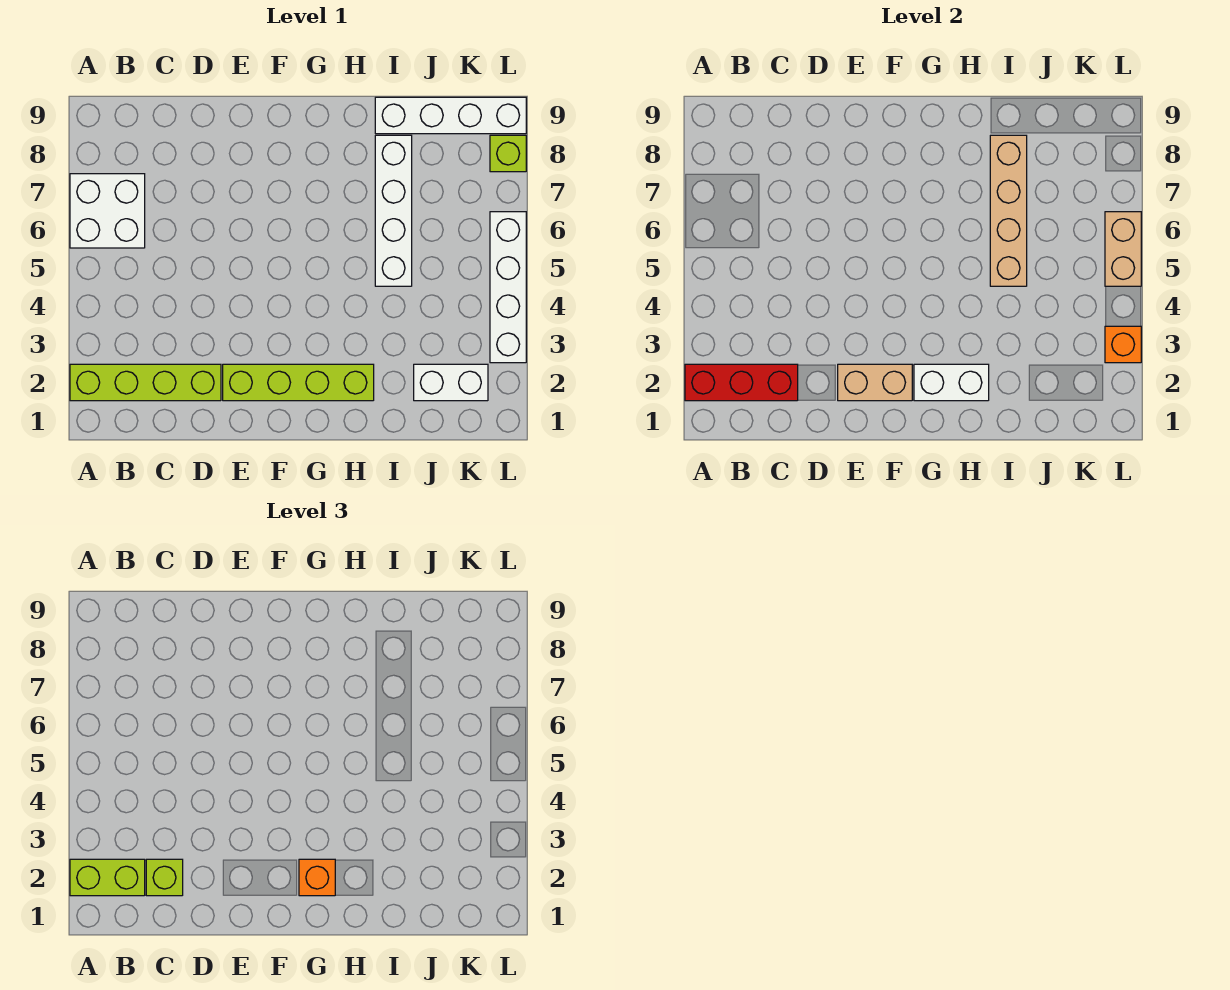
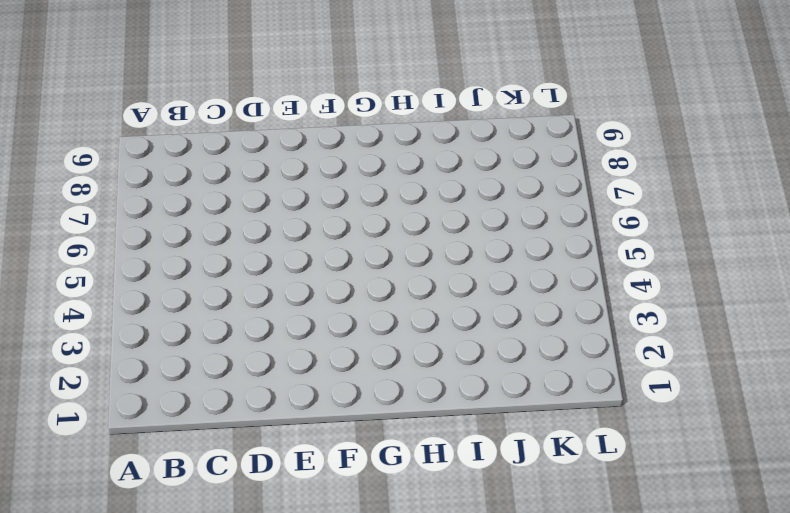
none -> lime brick A2:D2 level 1
none -> white brick A6:B7 level 1
none -> lime brick E2:H2 level 1

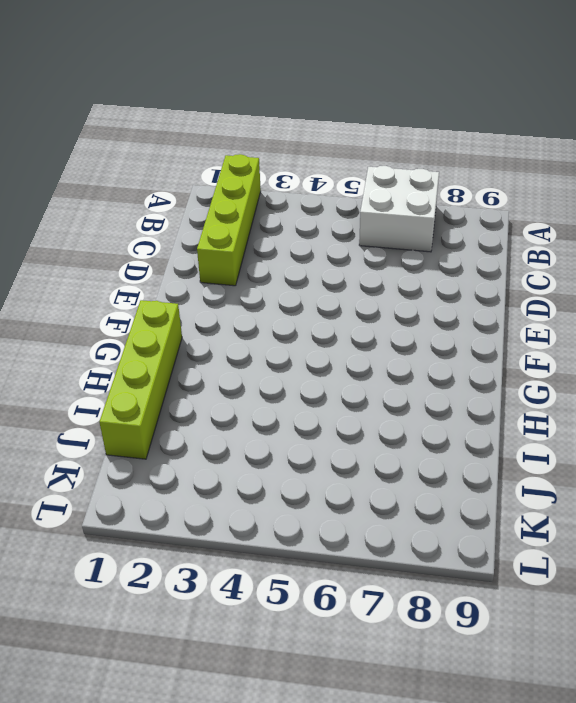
lime brick G1:J1 level 1 -> lime brick E2:H2 level 1
none -> white brick I5:I8 level 1
none -> white brick I9:L9 level 1
none -> white brick J2:K2 level 1

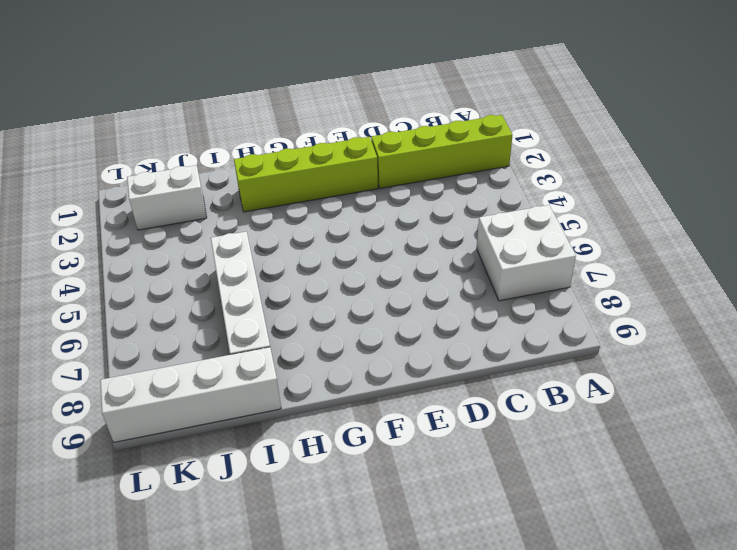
none -> white brick L3:L6 level 1
none -> lime brick L8 level 1
none -> red brick A2:C2 level 2

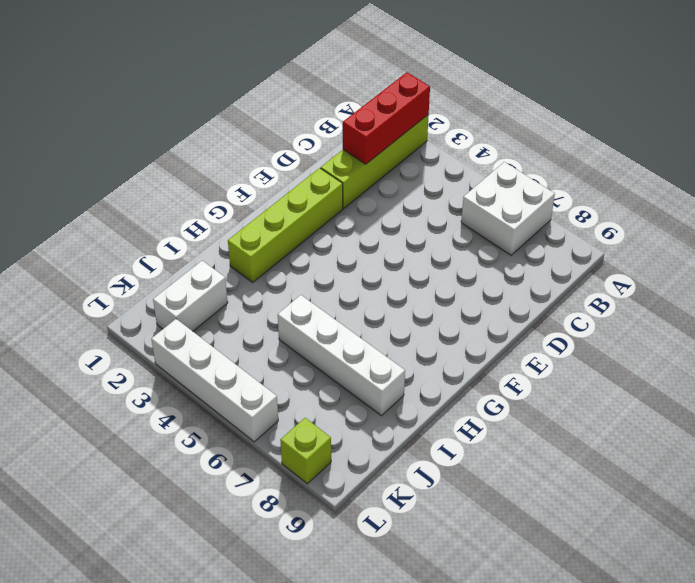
none -> white brick I9:L9 level 1
none -> tan brick E2:F2 level 2
none -> white brick G2:H2 level 2

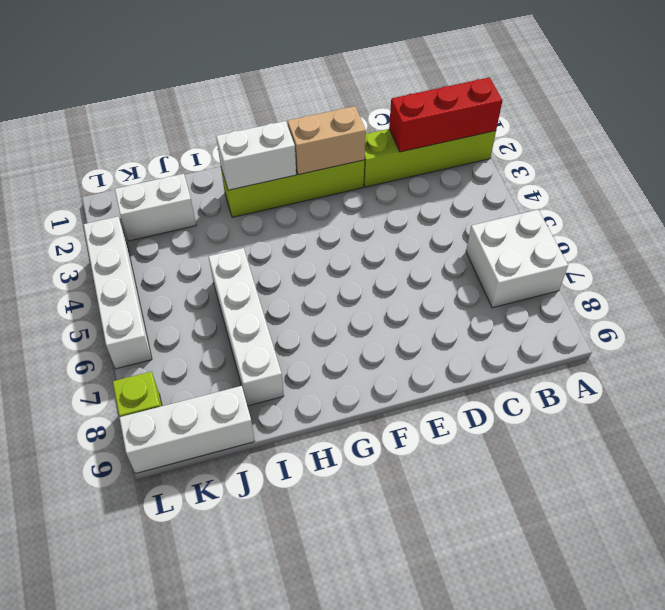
white brick J9:L9 level 1 -> white brick I9:L9 level 1
none -> tan brick I5:I8 level 2
none -> orange brick L3 level 2
none -> tan brick L5:L6 level 2

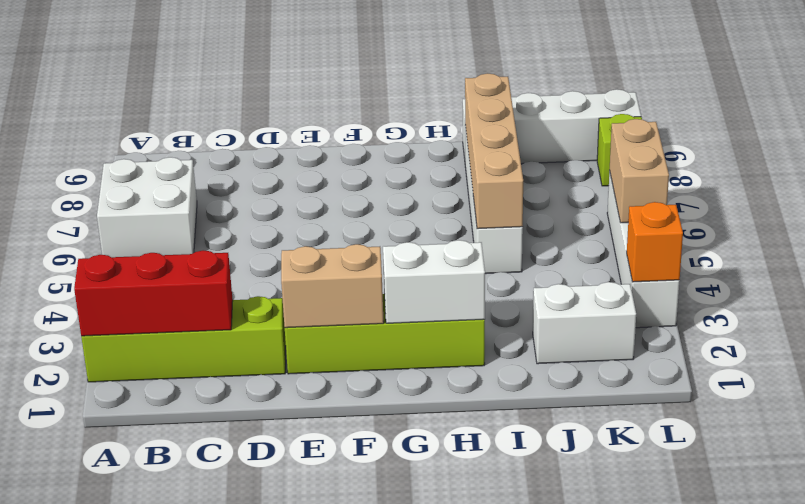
none -> lime brick A2:B2 level 3
none -> lime brick C2 level 3
none -> orange brick G2 level 3

